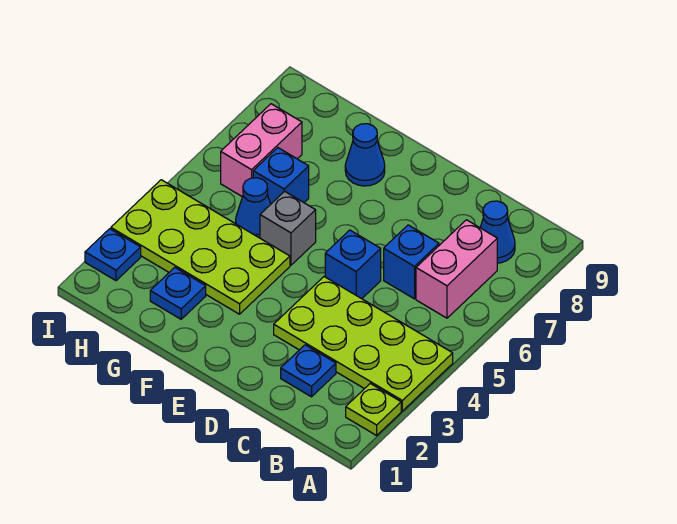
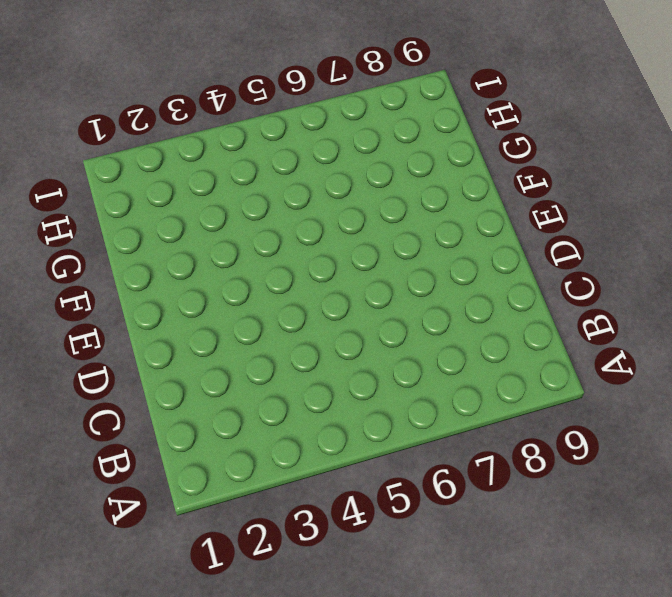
none -> lime plate A2 level 1
none -> lime plate A3:D4 level 1
none -> pink brick B6:B7 level 1

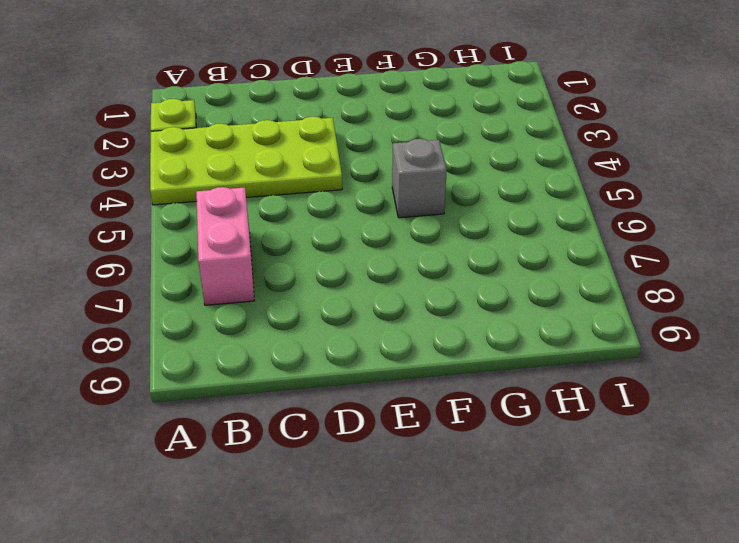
none -> blue cone B8 level 1
none -> blue plate C2 level 1
none -> blue brick C6 level 1

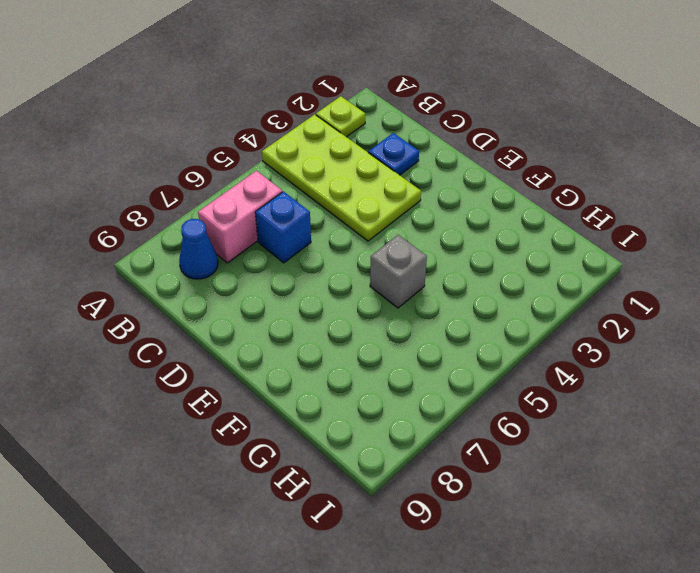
none -> blue brick D5 level 1
none -> lime plate F3:I4 level 1
none -> blue cone F8 level 1

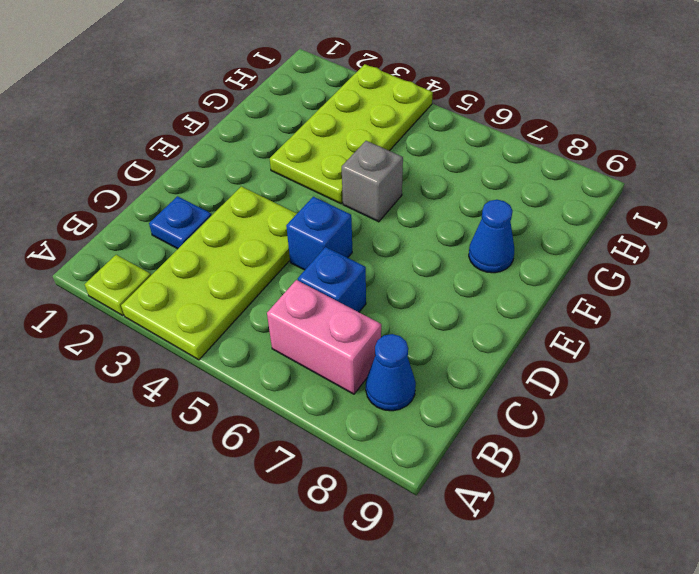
none -> blue plate G2 level 1
none -> blue cone G5 level 1
none -> blue brick G6 level 1

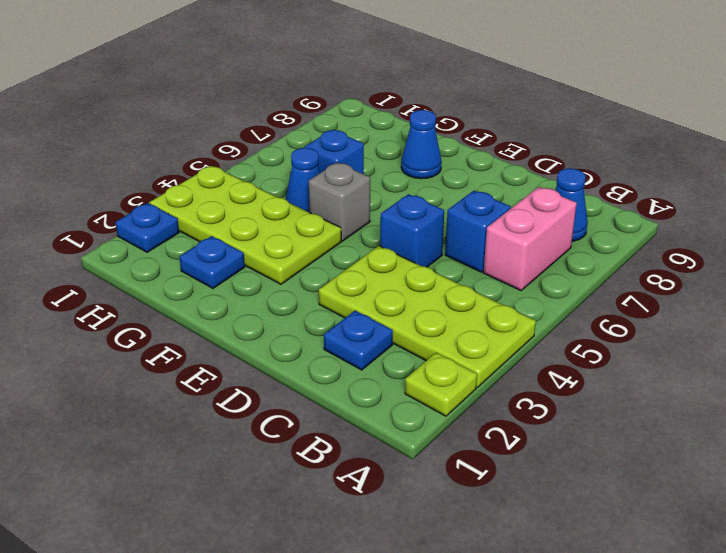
none -> pink brick H6:H7 level 1

